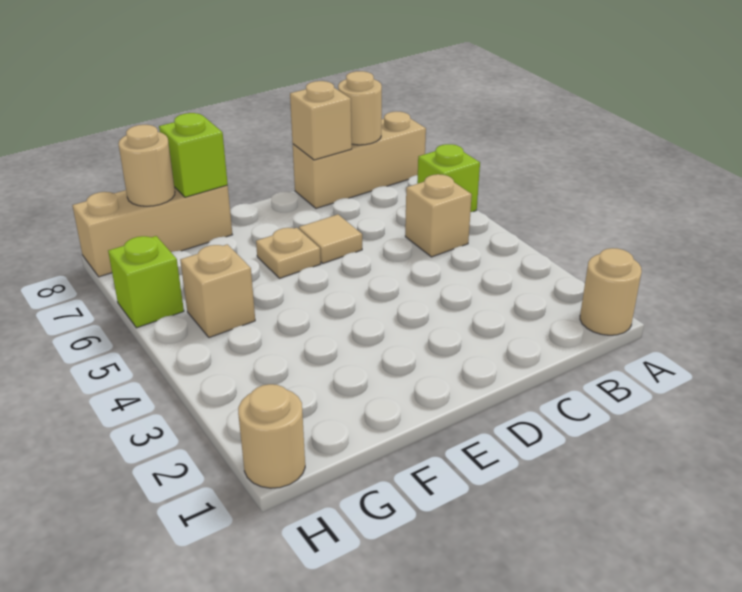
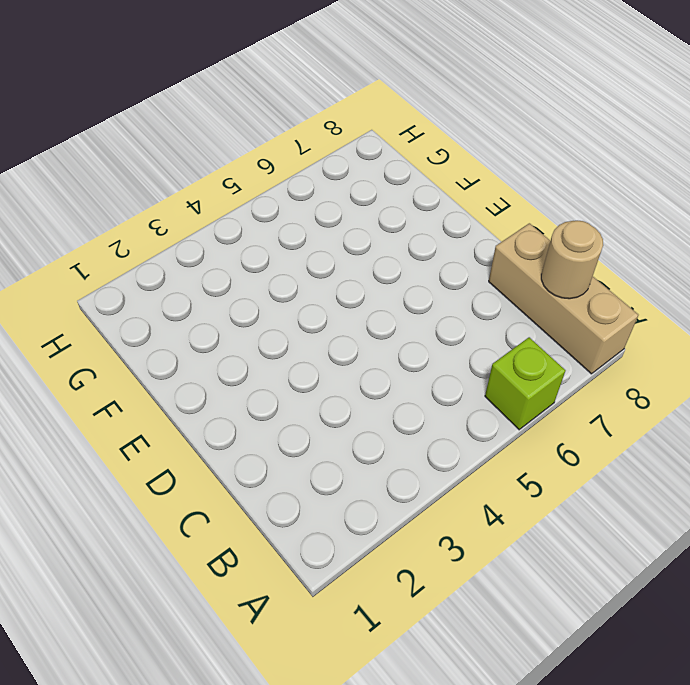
none -> tan round brick A1 level 1
none -> tan brick B5 level 1
none -> tan tile D6 level 1

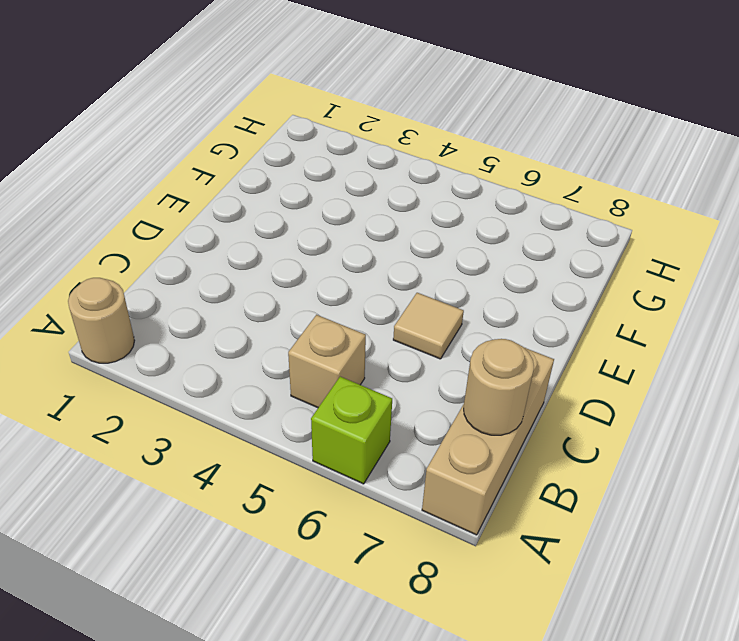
none -> tan plate E6 level 1
none -> tan brick F8:H8 level 1
none -> tan brick G5 level 1

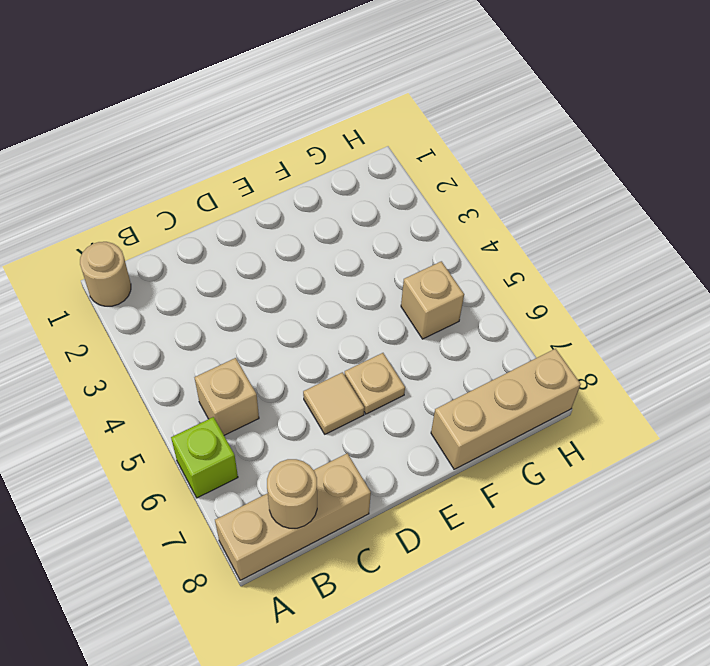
none -> tan round brick H1 level 1
none -> lime brick H6 level 1
none -> tan brick C8 level 2

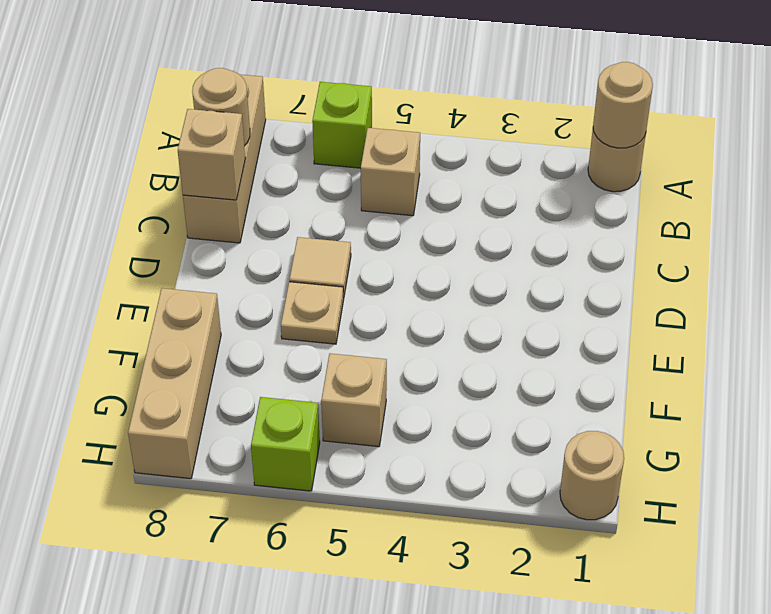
tan round brick A1 level 2 -> tan round brick G8 level 2
none -> lime brick F8 level 2

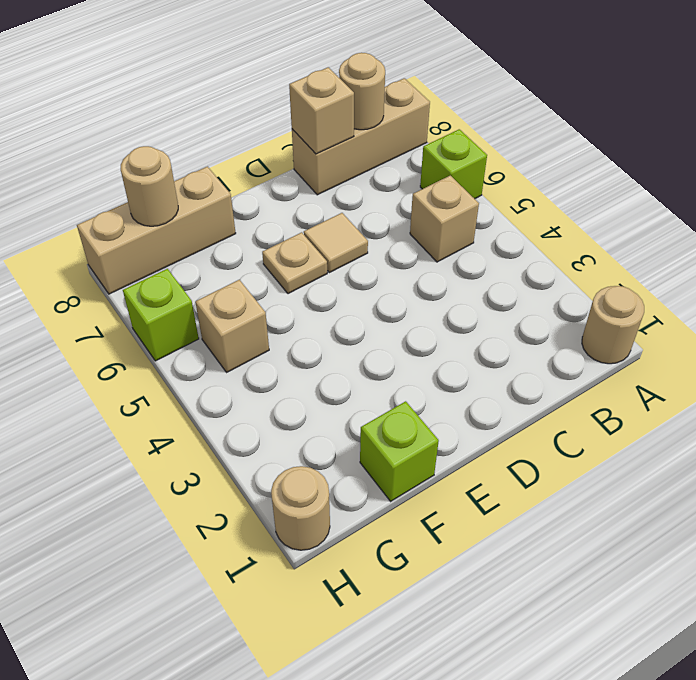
lime brick F1 level 1 -> lime brick F8 level 2

